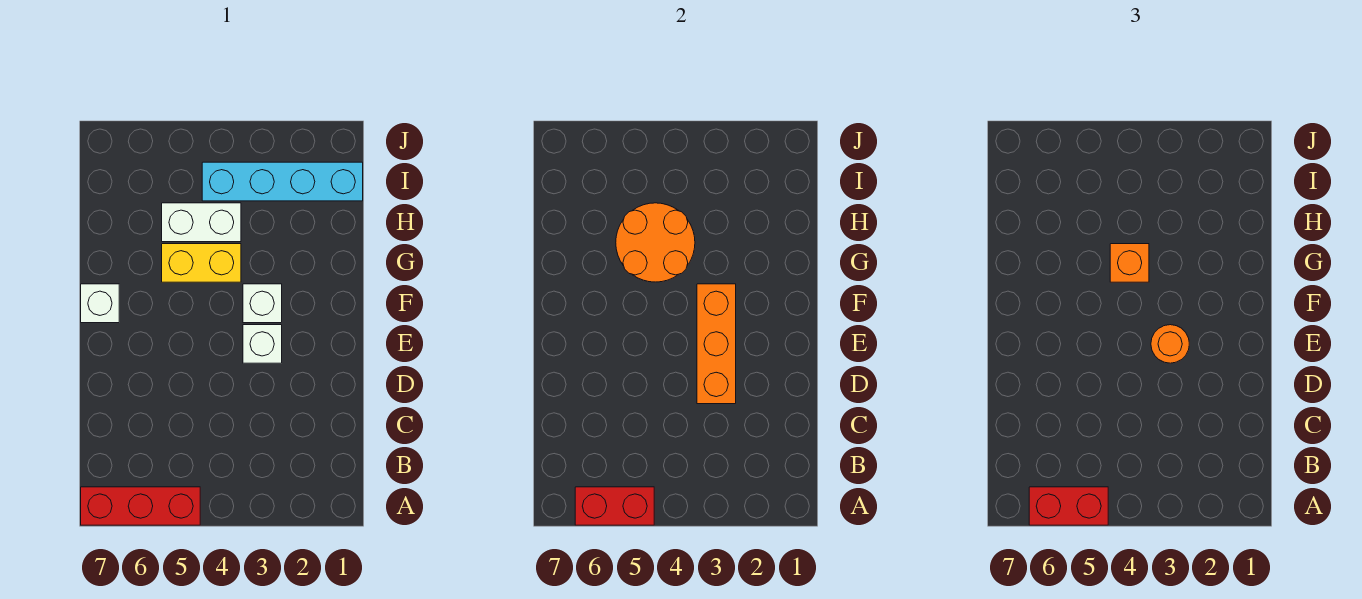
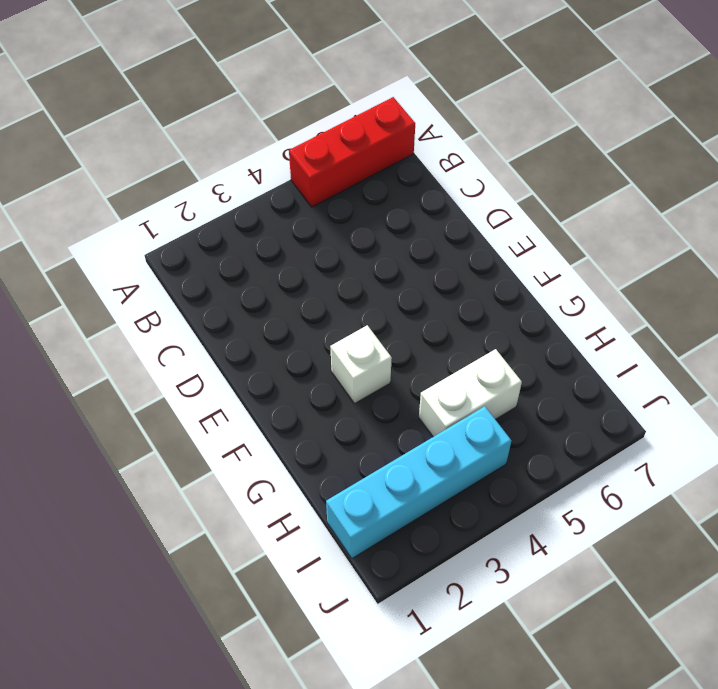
none -> white brick E3 level 1
none -> white brick F7 level 1
none -> yellow brick G4:G5 level 1

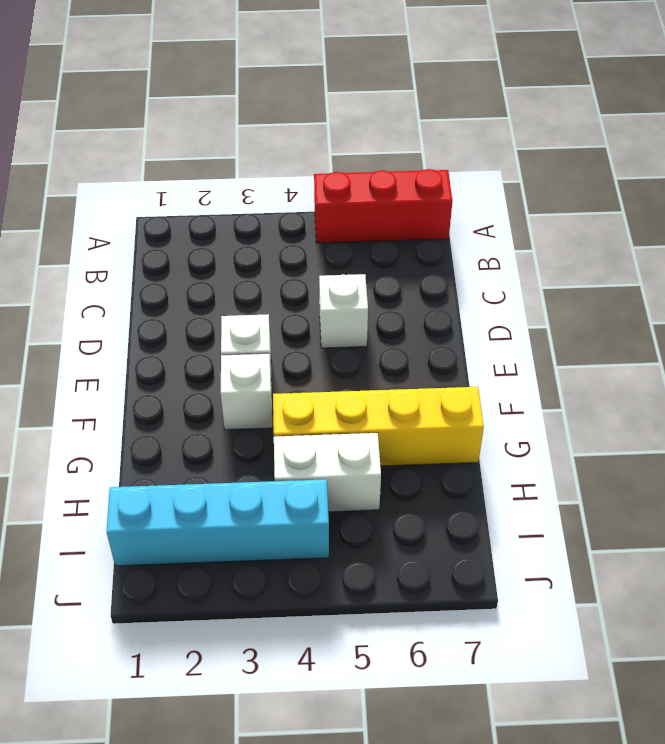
white brick D5 level 1 -> white brick F7 level 1
yellow brick G4:G7 level 1 -> yellow brick G4:G5 level 1
none -> red brick A5:A6 level 2
none -> orange brick D3:F3 level 2
none -> orange round brick G4:H5 level 2

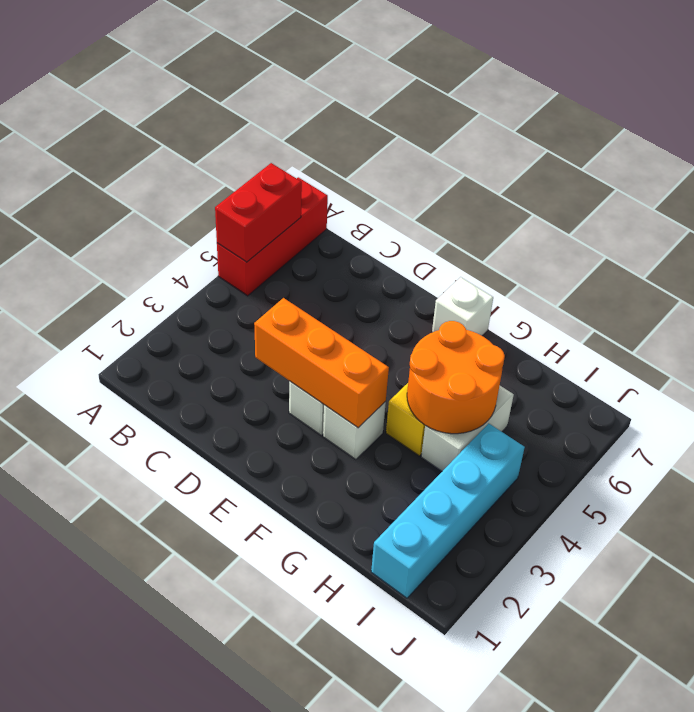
none -> red brick A5:A6 level 3
none -> orange round brick E3 level 3
none -> orange brick G4 level 3

